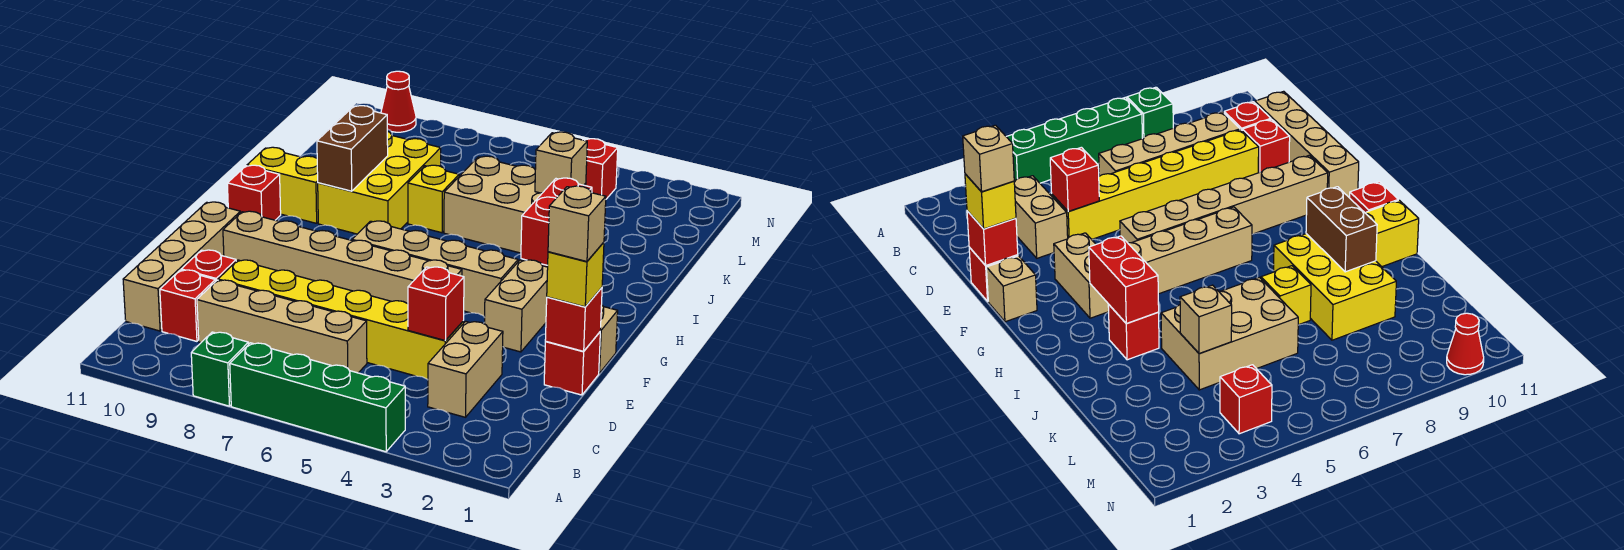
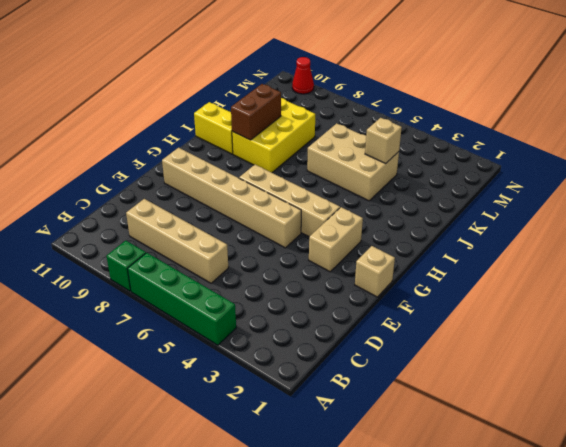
none -> tan brick C3:D3 level 1
none -> red brick C10 level 1
none -> tan brick C11:F11 level 1

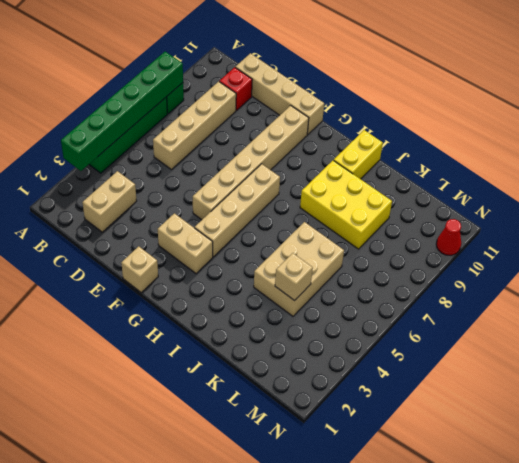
green brick A3:A8 level 2 -> none
tan brick C2:C3 level 1 -> tan brick C3:D3 level 1
none -> yellow brick D4:D9 level 1
none -> red brick D10 level 1
none -> red brick E1 level 1

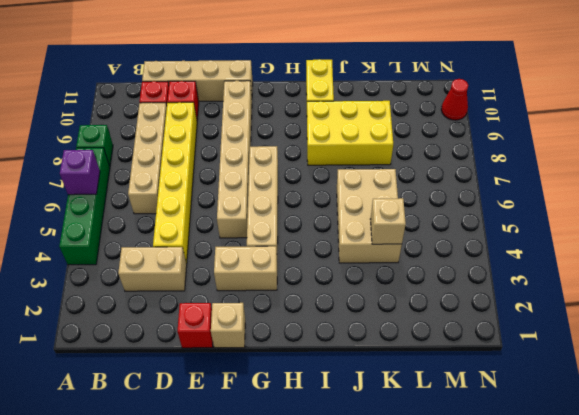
purple brick A6 level 2 -> none
none -> red brick H11 level 1
none -> red brick I3 level 1
none -> yellow brick J7 level 1

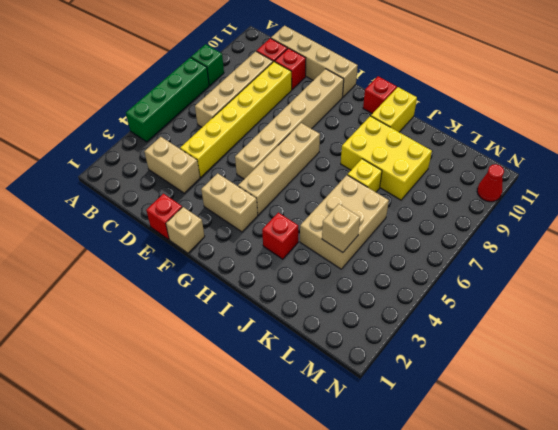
none -> red brick M4 level 1
none -> red brick D4 level 2
none -> red brick E1 level 2

